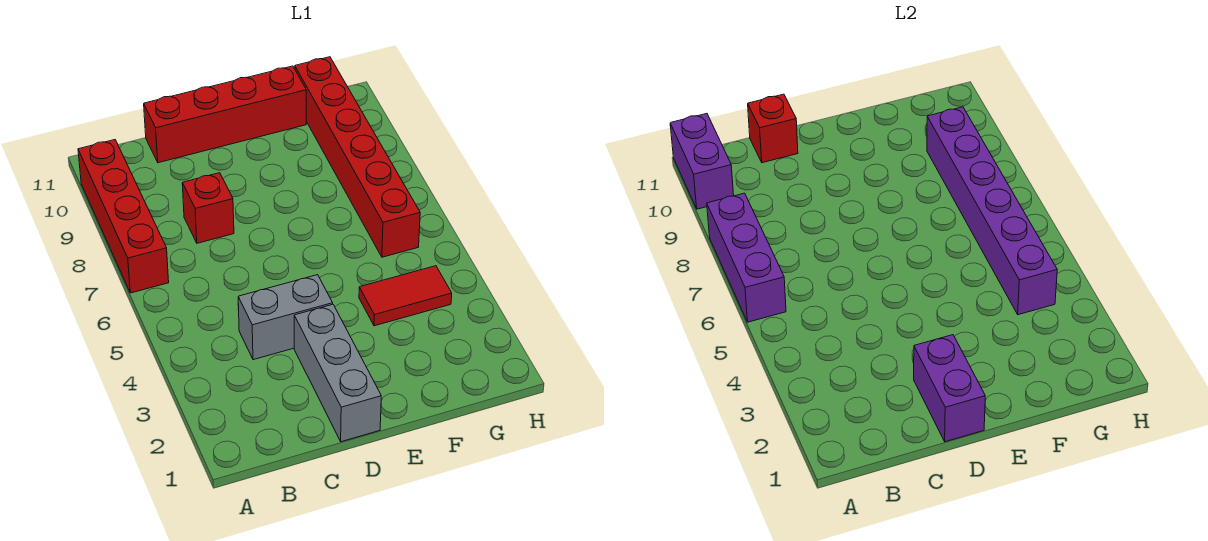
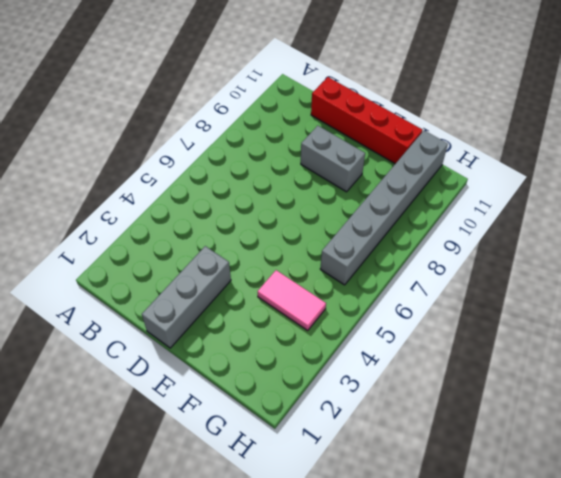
grey brick D9:E9 level 1 -> grey brick C4:D4 level 1
pink tile F4:G4 level 1 -> red tile F4:G4 level 1
grey brick G6:G11 level 1 -> red brick G6:G11 level 1
none -> red brick A7:A10 level 1
none -> red brick C8 level 1
none -> purple brick A6:A8 level 2

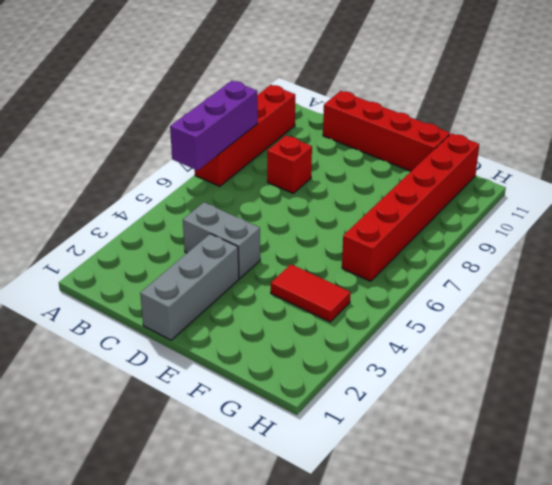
none -> purple brick A10:A11 level 2
none -> red brick C11 level 2
none -> purple brick D1:D2 level 2

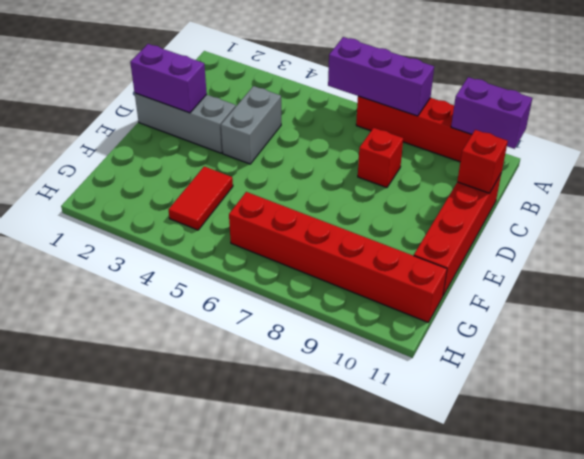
none -> purple brick G4:G9 level 2

